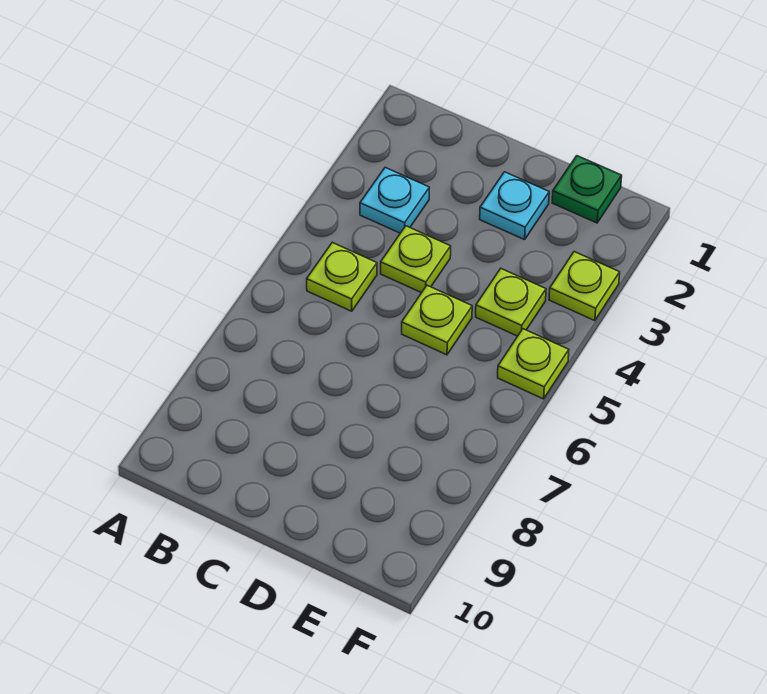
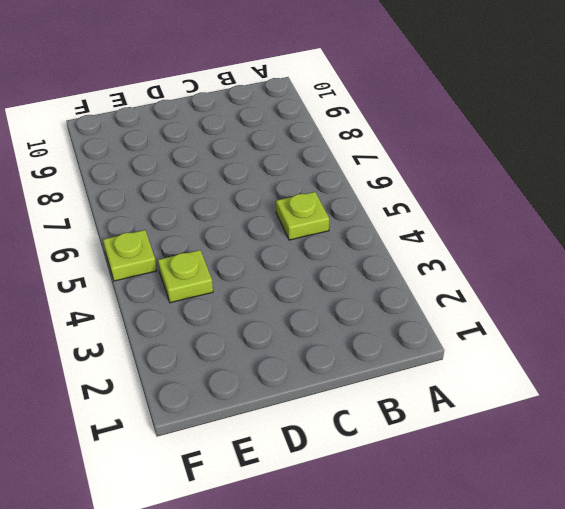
none -> cyan plate B3 level 1
none -> lime plate C4 level 1

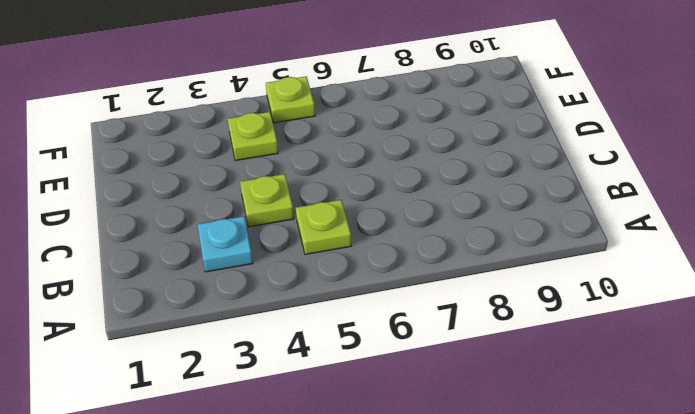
none -> cyan plate D2 level 1
none -> lime plate D5 level 1

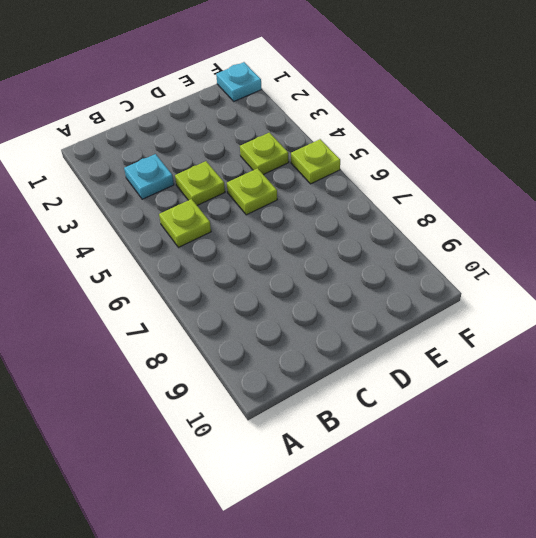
cyan plate F1 level 1 -> cyan plate D2 level 1
none -> green plate E1 level 1
none -> lime plate F3 level 1

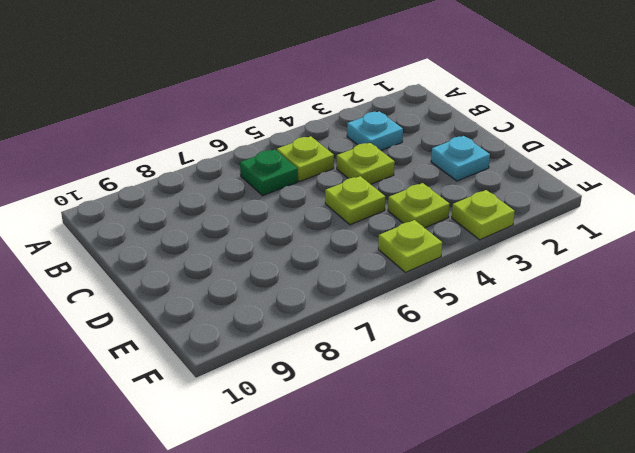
green plate B6 level 1 -> green plate E1 level 1

